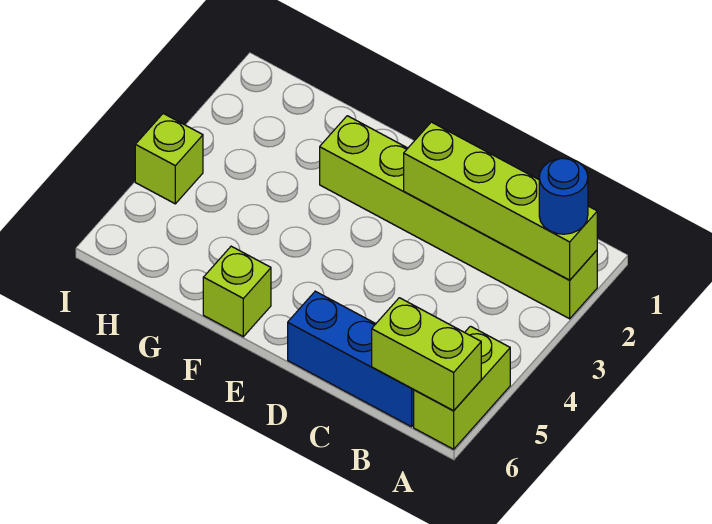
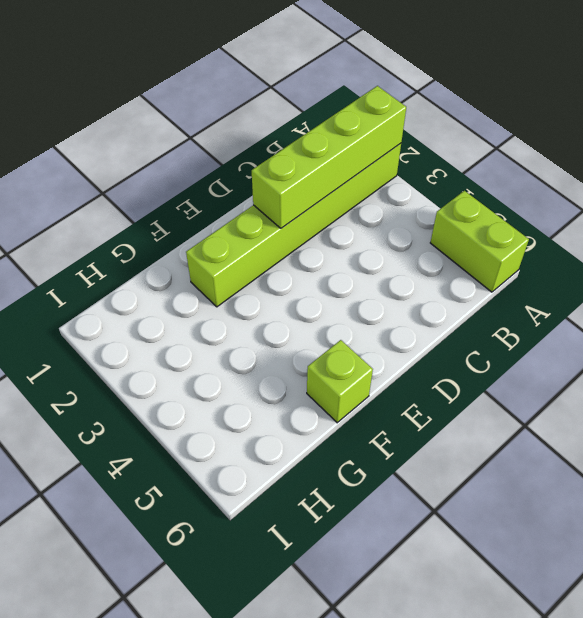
none -> blue brick B6:D6 level 1
none -> lime brick I4 level 1

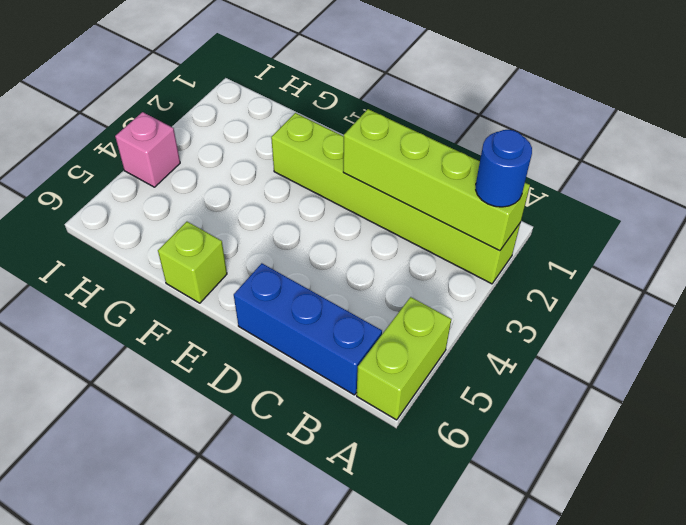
pink brick I4 level 1 -> lime brick I4 level 1
none -> lime brick A6:B6 level 2

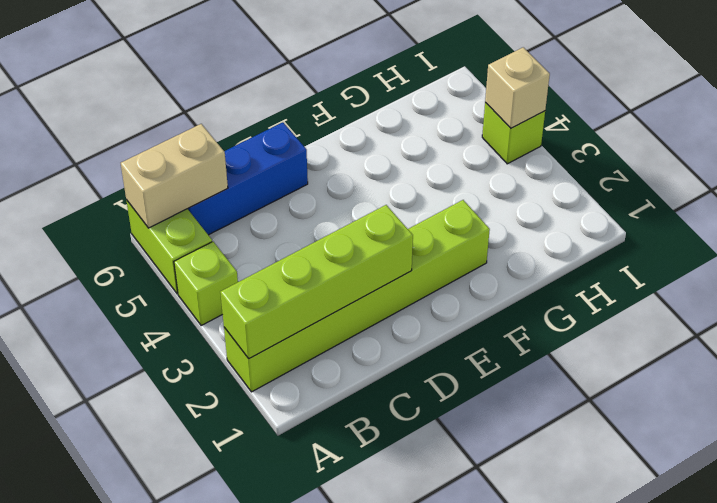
lime brick A4 level 1 -> lime brick F6 level 1
tan brick A6:B6 level 2 -> lime brick A6:B6 level 2
tan brick I4 level 2 -> none
none -> blue round brick A2 level 3

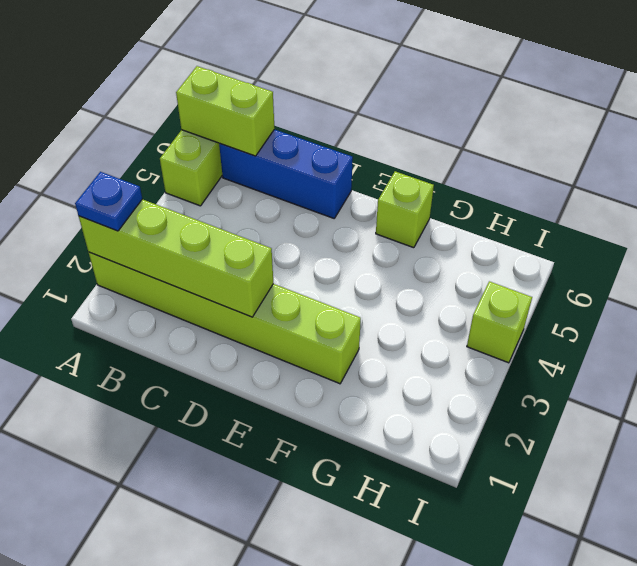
blue plate A2 level 3 -> blue round brick A2 level 3

